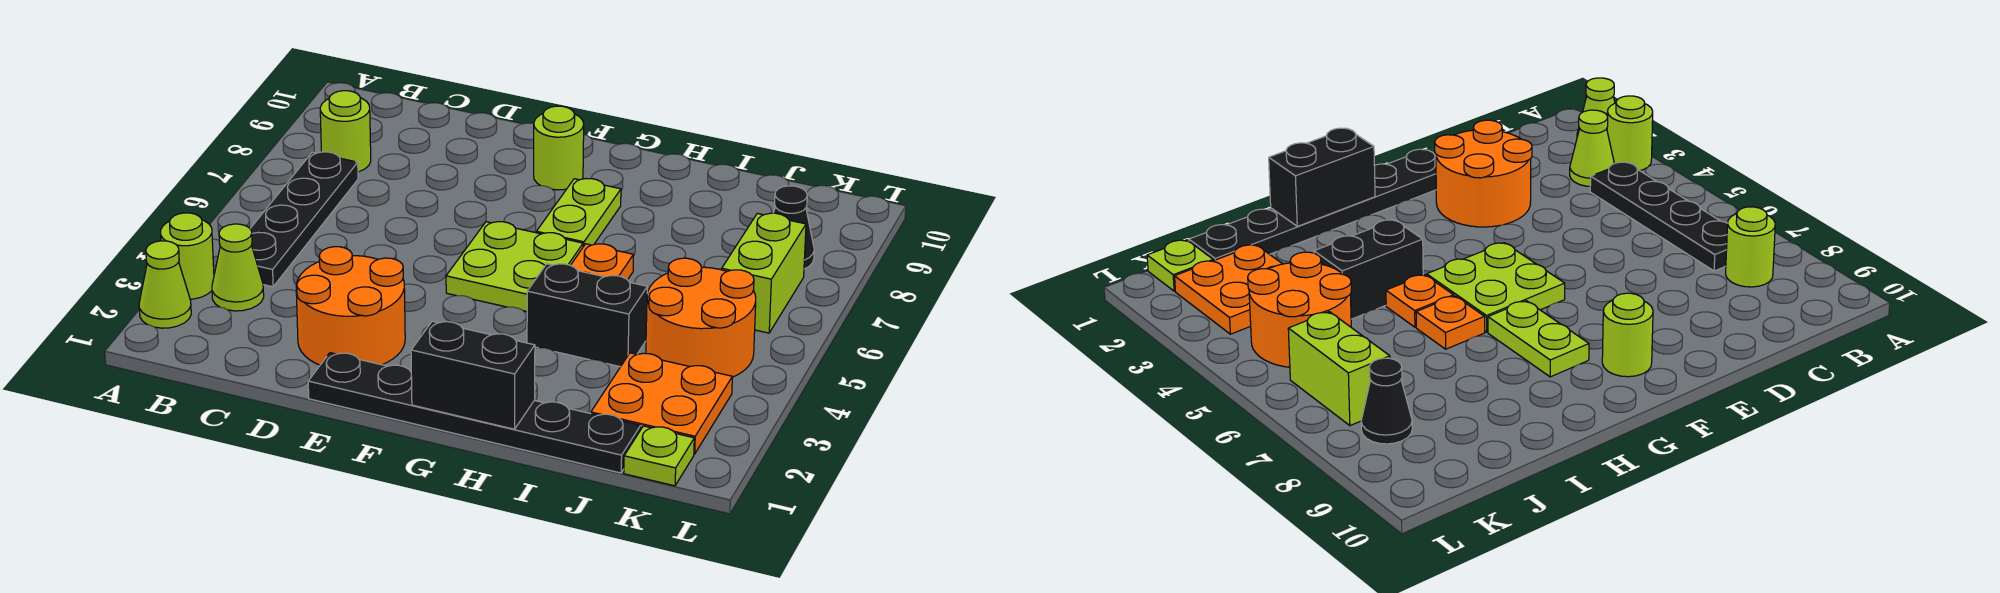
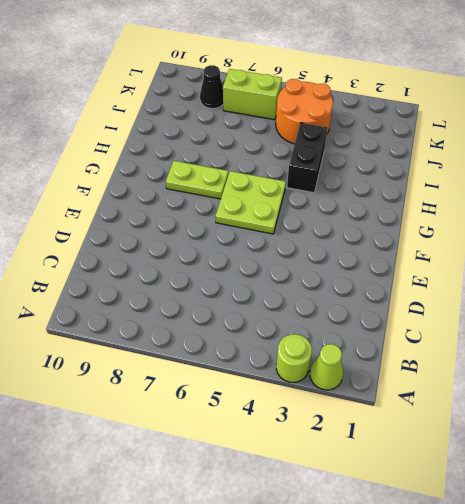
none -> lime cone B3 level 1
none -> black plate B4:B7 level 1
none -> lime round brick B8 level 1

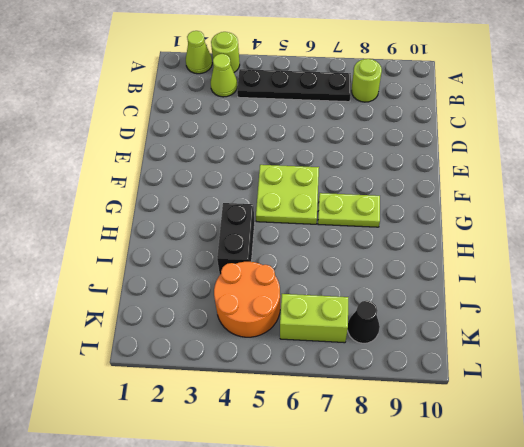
none -> orange round brick D2:E3 level 1
none -> black plate E1:J1 level 1
none -> lime round brick F9 level 1

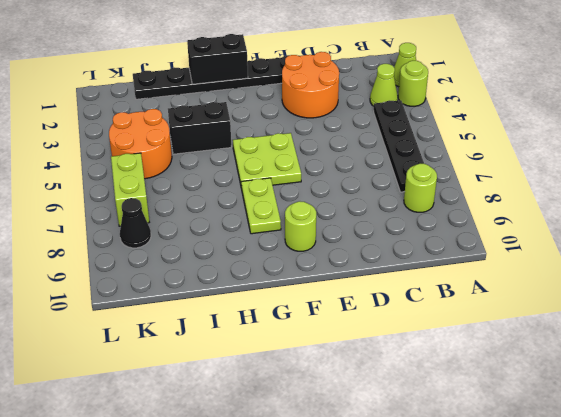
none -> orange plate H5 level 1
none -> orange plate H6 level 1
none -> orange plate J2:K3 level 1

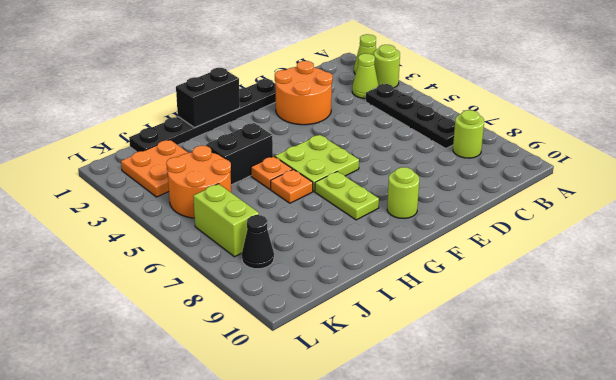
none -> lime plate K1 level 1

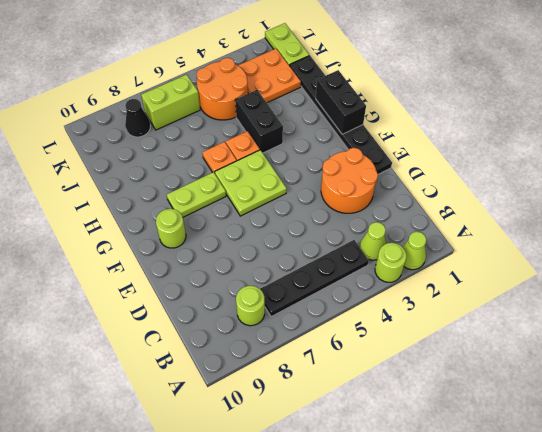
lime plate K1:L1 level 1 -> lime plate K1 level 1

